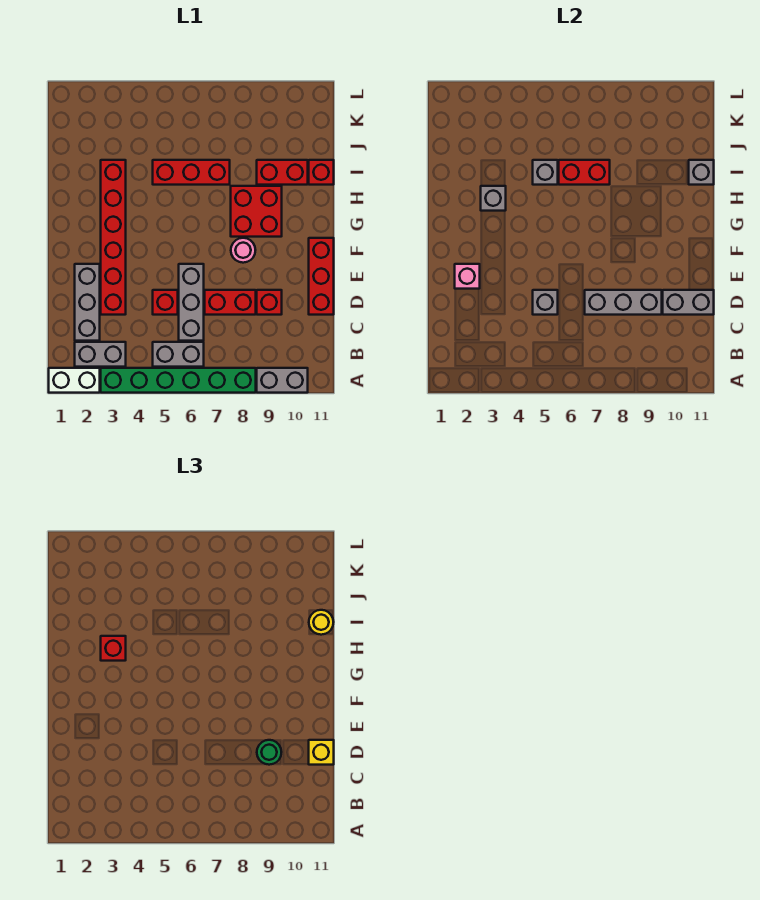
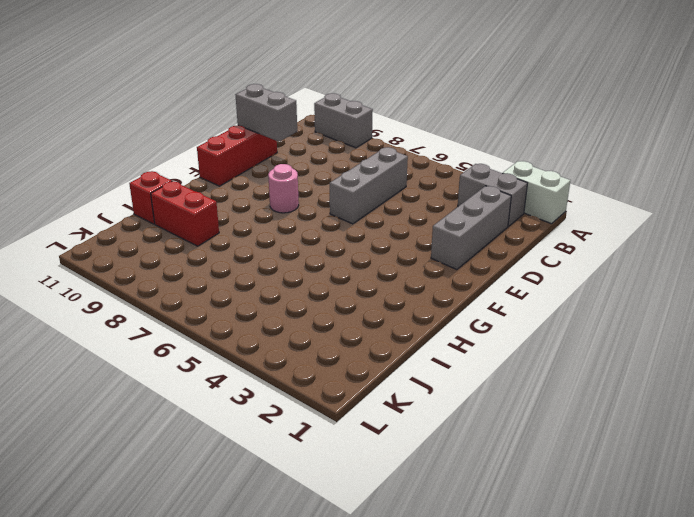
none -> green brick A3:A8 level 1
none -> grey brick B5:B6 level 1
none -> red brick D3:I3 level 1

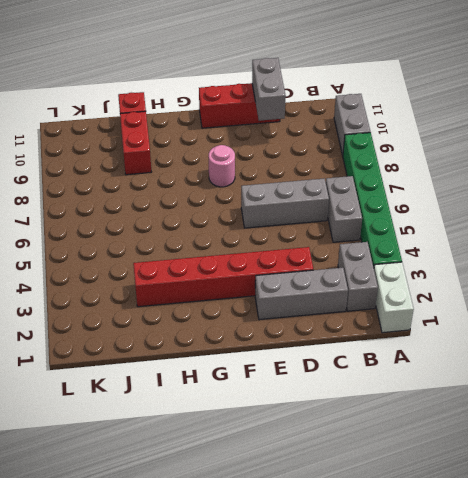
none -> red brick D5 level 1
none -> red brick D7:D8 level 1
none -> red brick D9 level 1

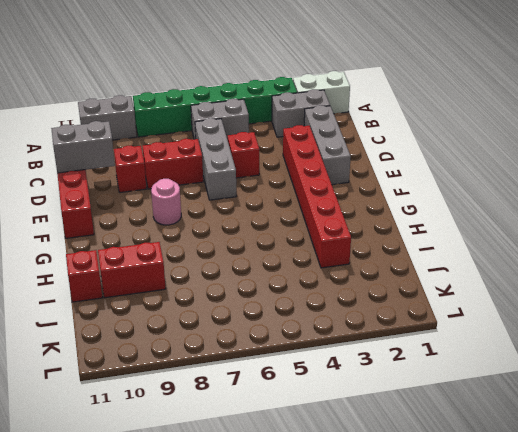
none -> red brick G8:H9 level 1
none -> red brick I5:I7 level 1
none -> grey brick D5 level 2

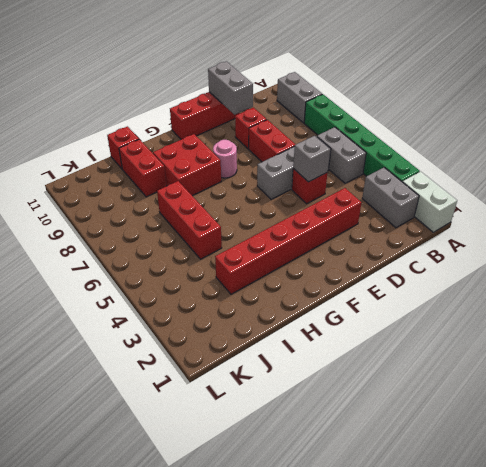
none -> grey brick C2:E2 level 1
none -> grey brick D7:D9 level 2
none -> pink brick E2 level 2

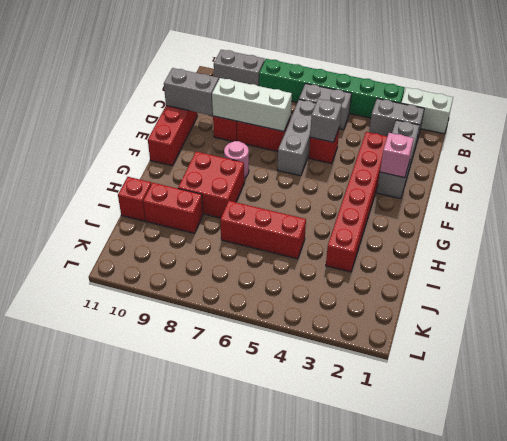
white brick D7:D9 level 2 -> grey brick D7:D9 level 2
none -> grey brick H3 level 2
none -> grey brick I5 level 2
none -> red brick I6:I7 level 2

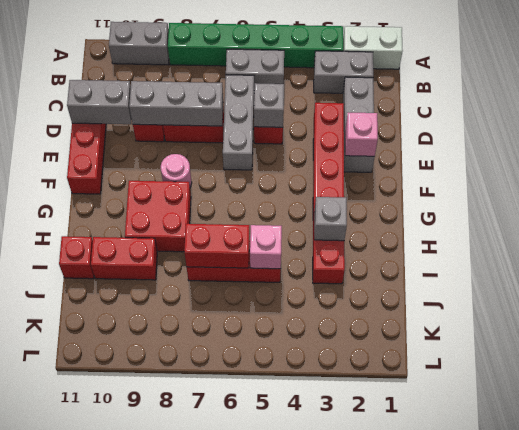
pink brick I5 level 2 -> grey brick I5 level 2
none -> grey brick I11 level 2
none -> green round brick D9 level 3
none -> yellow brick D11 level 3

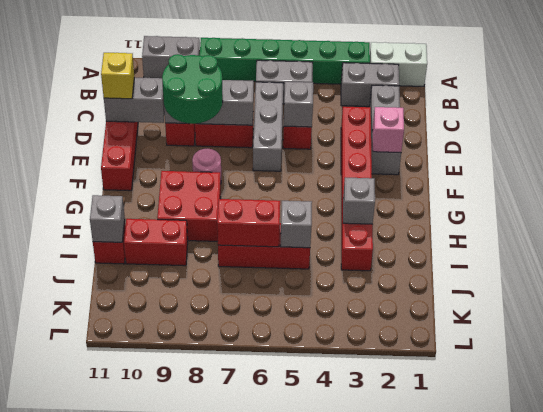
green round brick D8:E9 level 3 -> green round brick D9 level 3
none -> red brick H3 level 3
none -> yellow round brick I11 level 3

